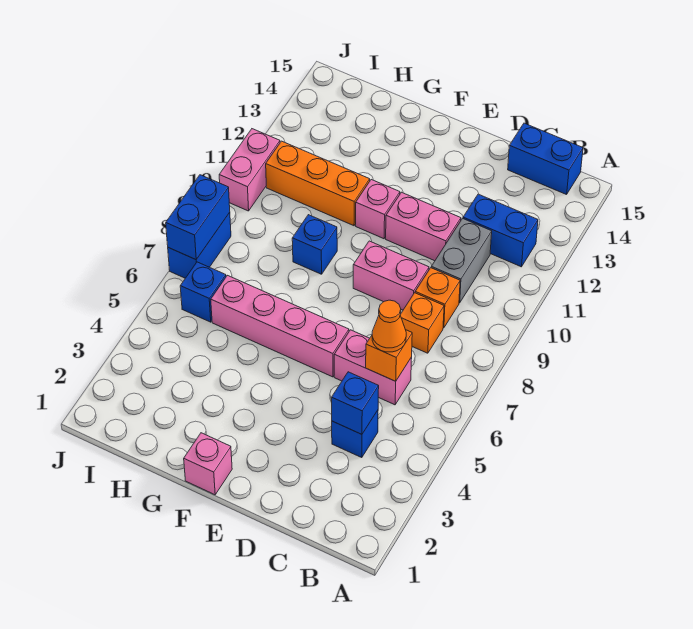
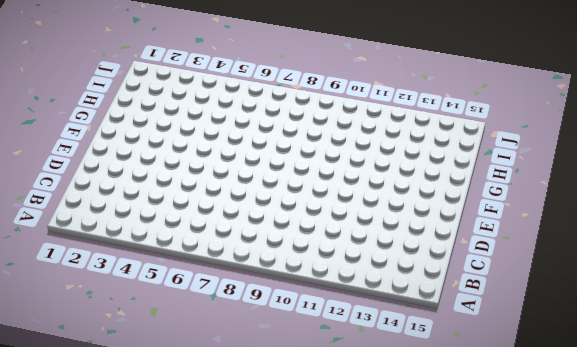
none -> blue brick B12:C12 level 1
none -> blue brick B15:C15 level 1
none -> blue brick C4 level 1

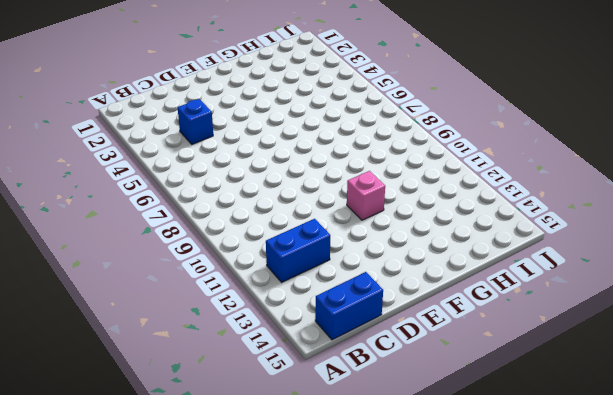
none -> pink brick C6:D6 level 1
none -> orange brick C8 level 1
none -> orange brick C9 level 1

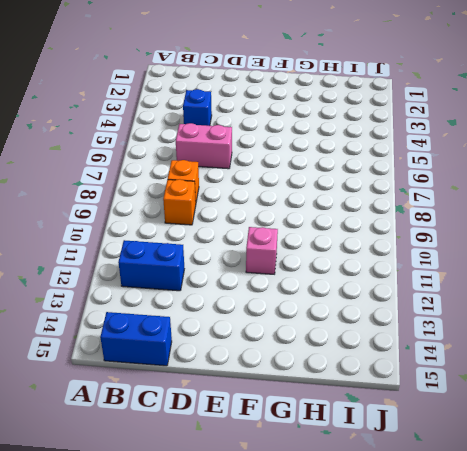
none -> grey brick C10:C11 level 1
none -> pink brick D9:E9 level 1
none -> pink brick D11:E11 level 1

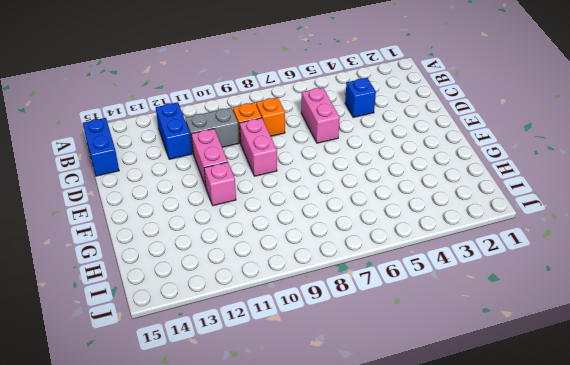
none -> pink brick E6:H6 level 1
none -> pink brick F1 level 1
none -> blue brick G9 level 1

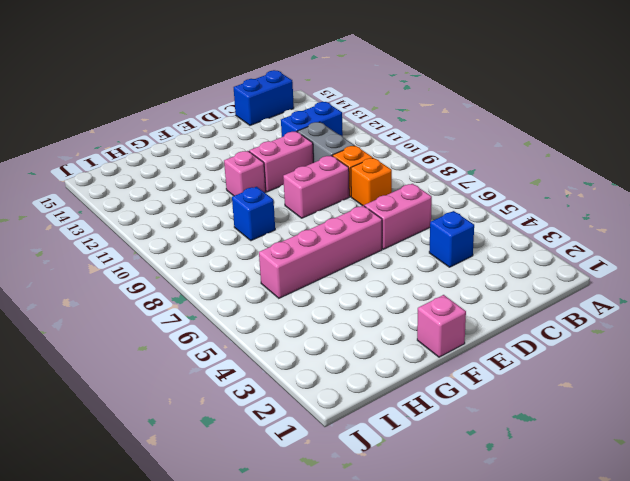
none -> orange brick G11:I11 level 1
none -> blue brick I6 level 1
none -> blue brick J7:J8 level 1

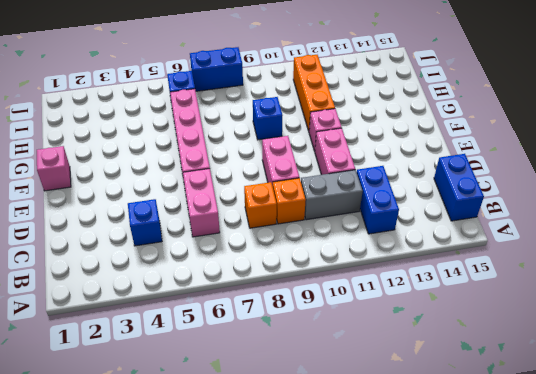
none -> pink brick J10:J11 level 1
none -> blue brick C4 level 2
none -> orange brick C6 level 2

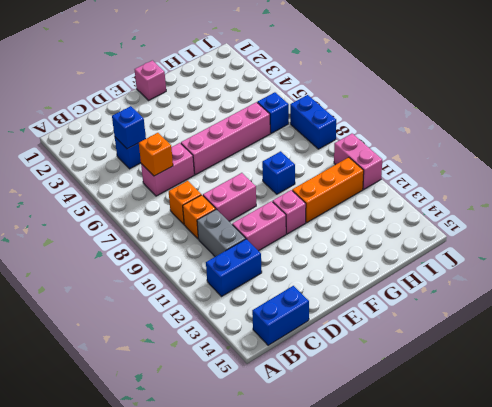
none -> blue brick J7:J8 level 2
none -> orange cone C6 level 3

